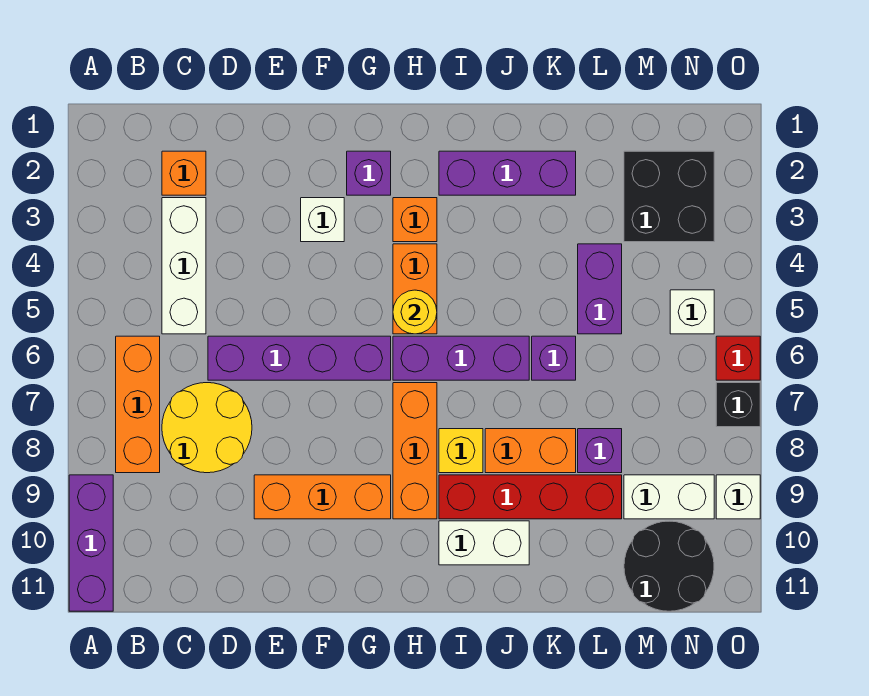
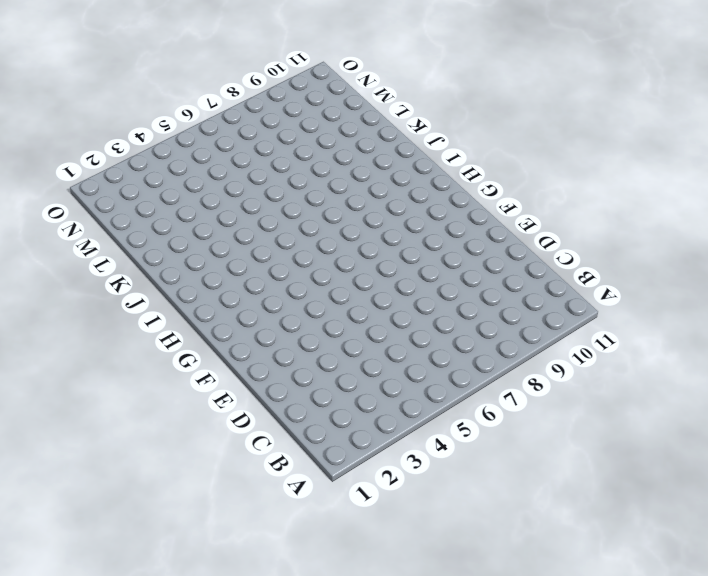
none -> purple brick A9:A11 level 1
none -> orange brick B6:B8 level 1
none -> orange brick C2 level 1

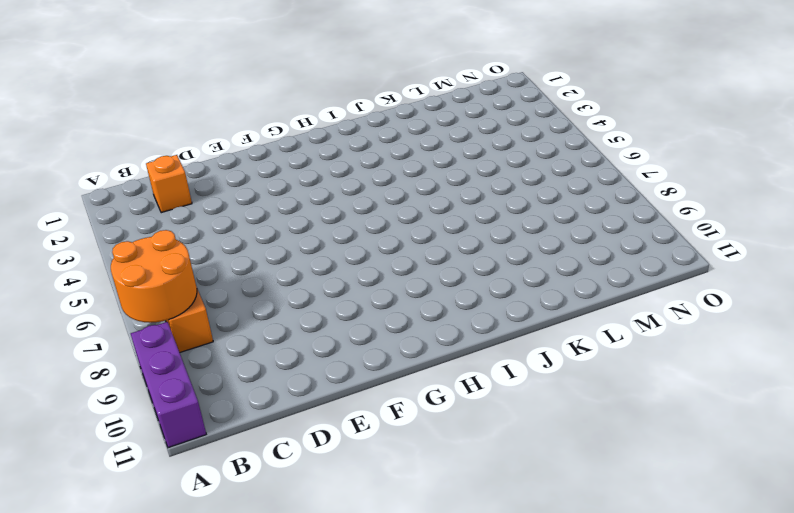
orange round brick A7:B8 level 2 -> none
none -> white brick C3:C5 level 1
none -> yellow round brick C7:D8 level 1
none -> purple brick D6:G6 level 1

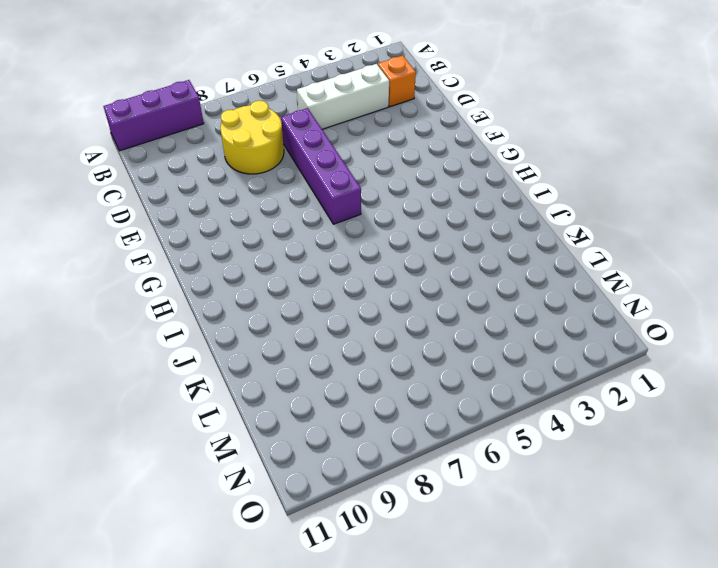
none -> orange brick B6:B8 level 1
none -> orange brick E9:G9 level 1
none -> white brick F3 level 1

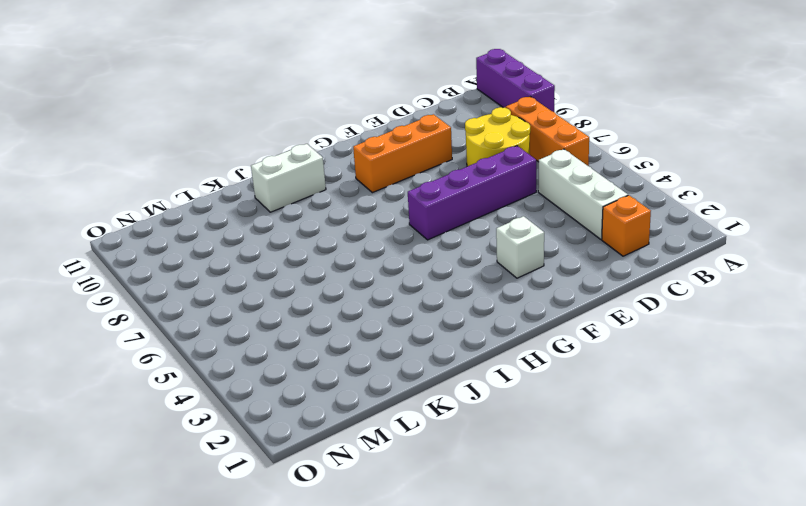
none -> purple brick G2 level 1
none -> orange brick H3 level 1
none -> orange brick H4:H5 level 1

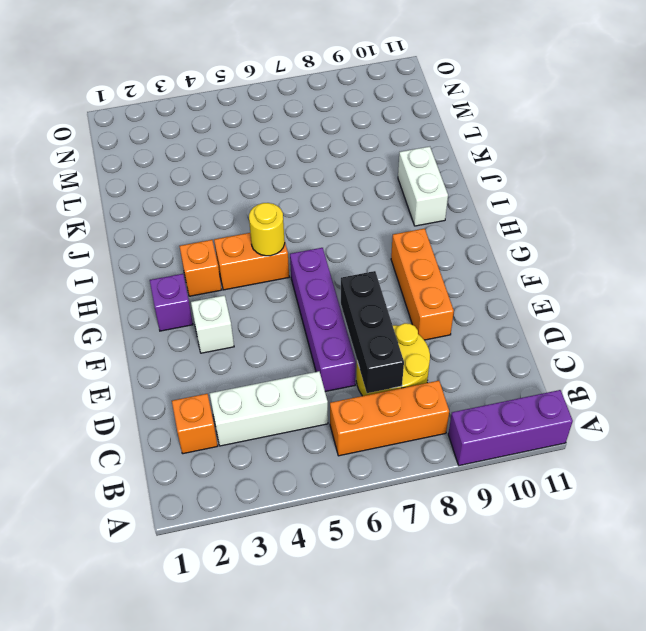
black brick C7:E7 level 2 -> none
none -> purple brick H6:J6 level 1
none -> orange brick H7:H9 level 1
none -> purple brick I2:K2 level 1

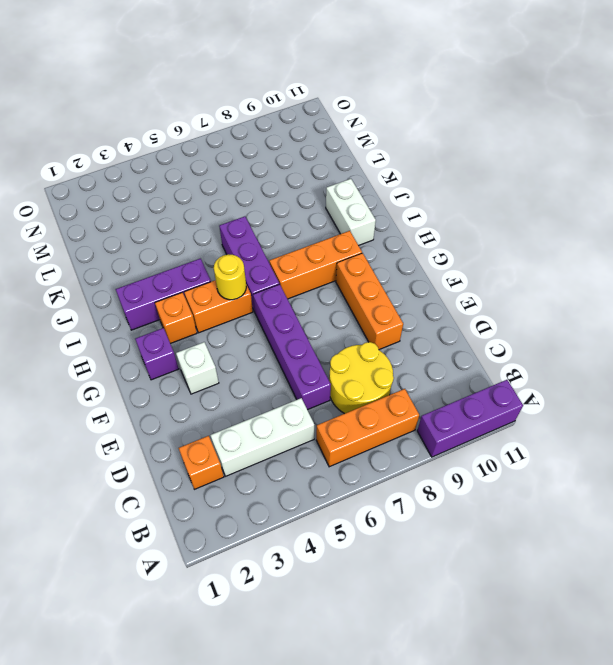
purple brick I2:I4 level 1 -> purple brick I2:K2 level 1
none -> yellow brick I8 level 1
none -> red brick I9:L9 level 1
none -> orange brick J8:K8 level 1

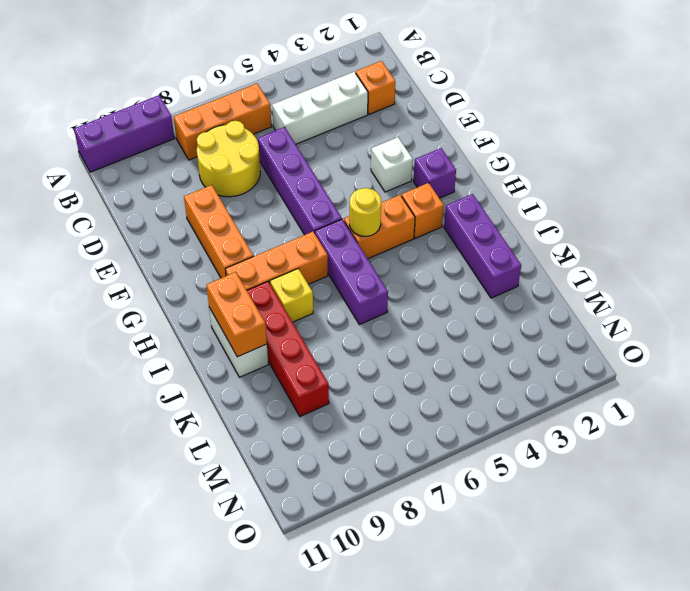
orange brick I10:J10 level 2 -> orange brick J8:K8 level 1
none -> purple brick K6 level 1
none -> purple brick L4:L5 level 1
none -> purple brick L8 level 1

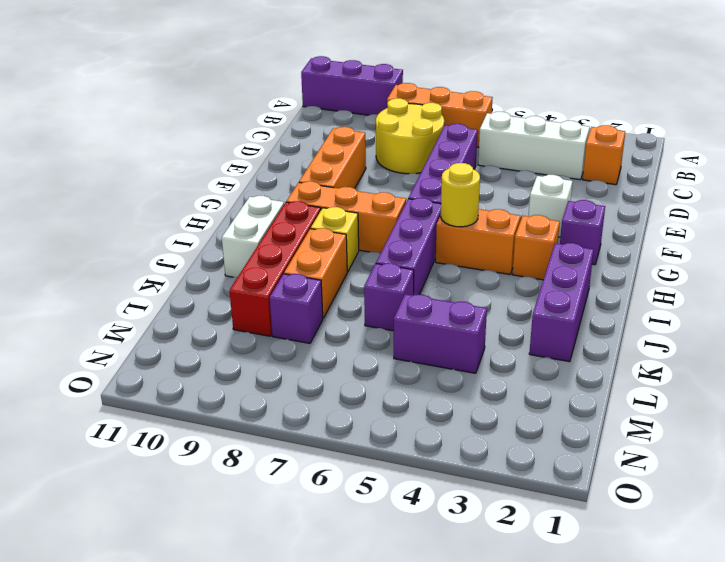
none -> black brick M2:N3 level 1
none -> white brick M9:N9 level 1
none -> black round brick M10:N11 level 1

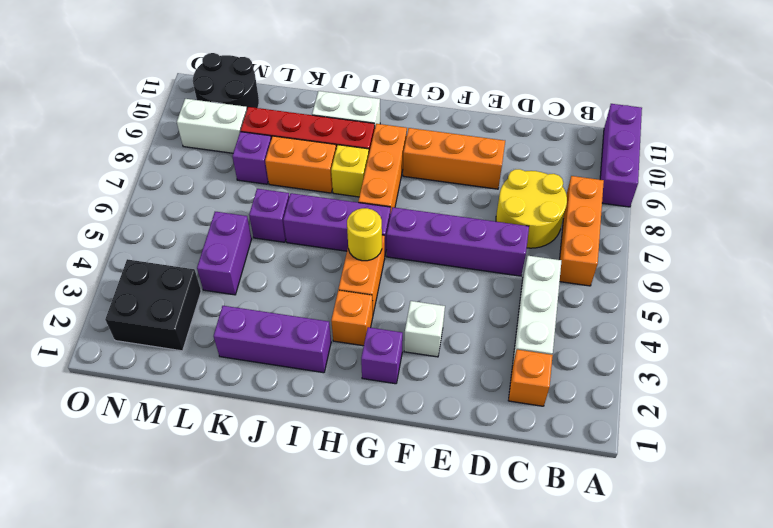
none -> white brick N5 level 1
none -> red brick O6 level 1
none -> black brick O7 level 1

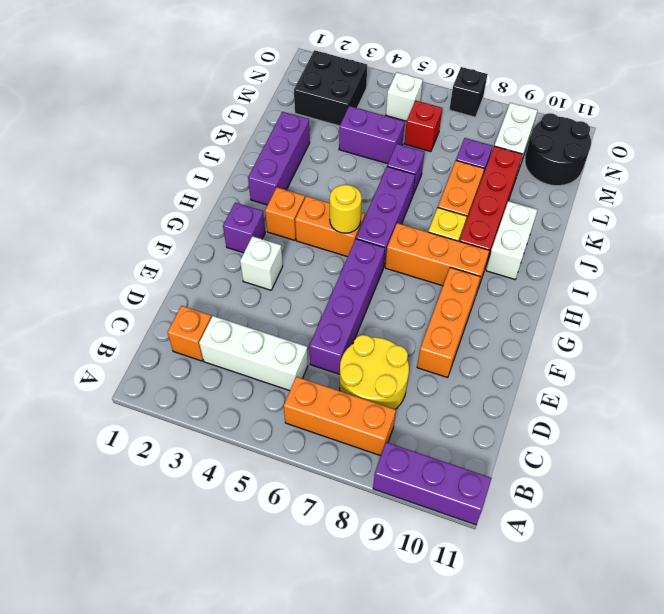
red brick M6 level 1 -> red brick O6 level 1
none -> white brick O9 level 1

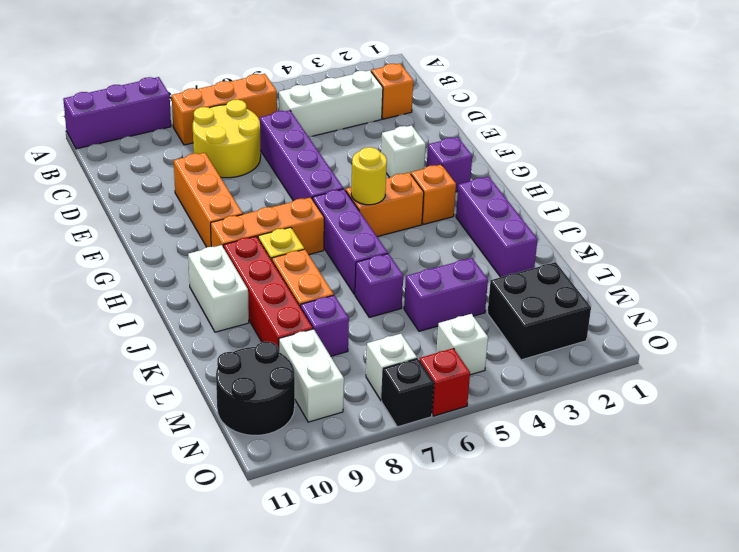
white brick N7 level 1 -> white brick O9 level 1

